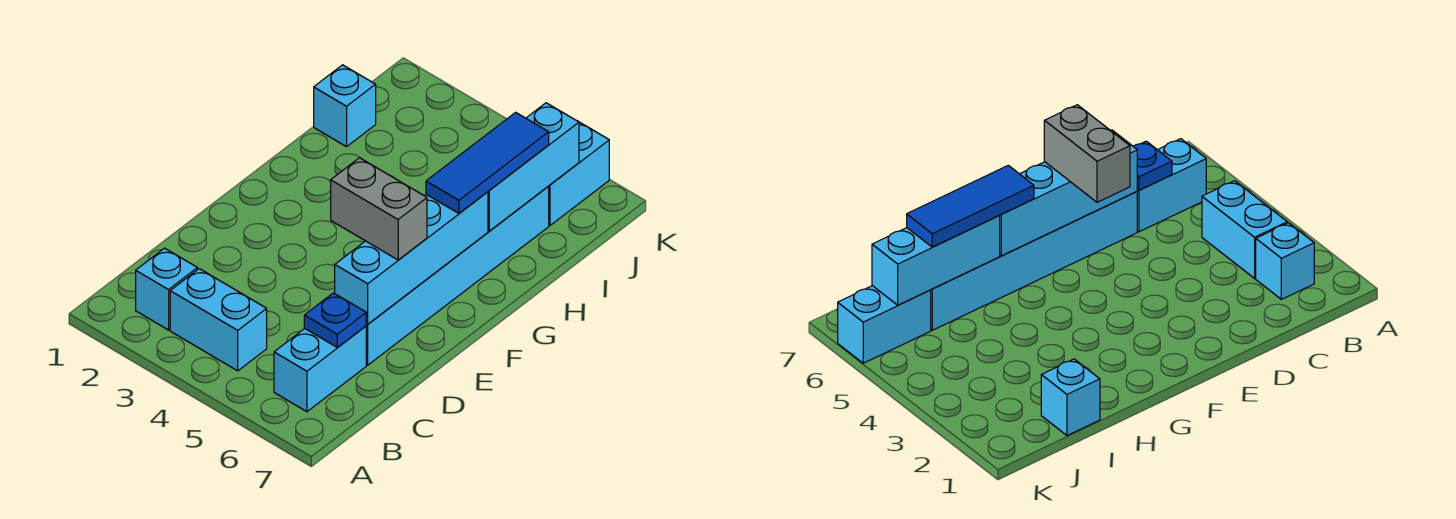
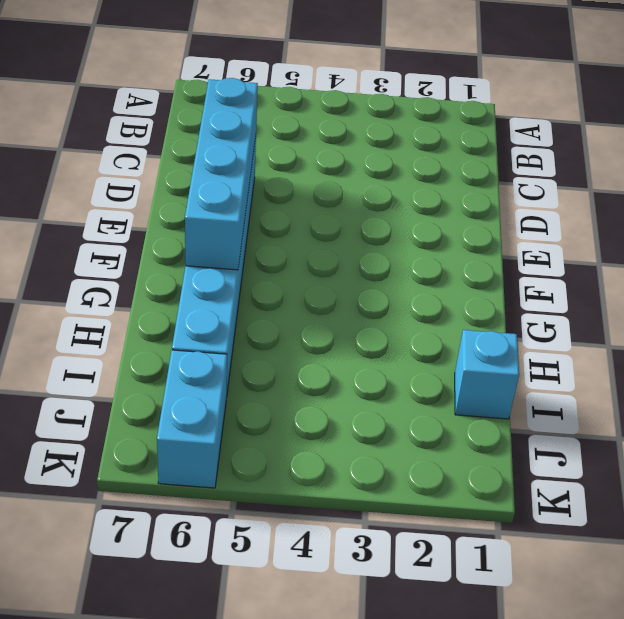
none -> cyan brick B2 level 1
none -> cyan brick B3:B4 level 1

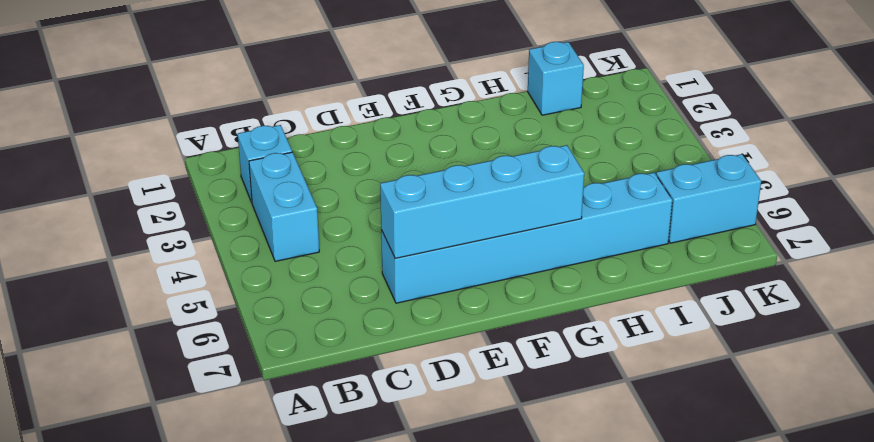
none -> cyan brick B6:C6 level 1
none -> blue plate C6 level 2

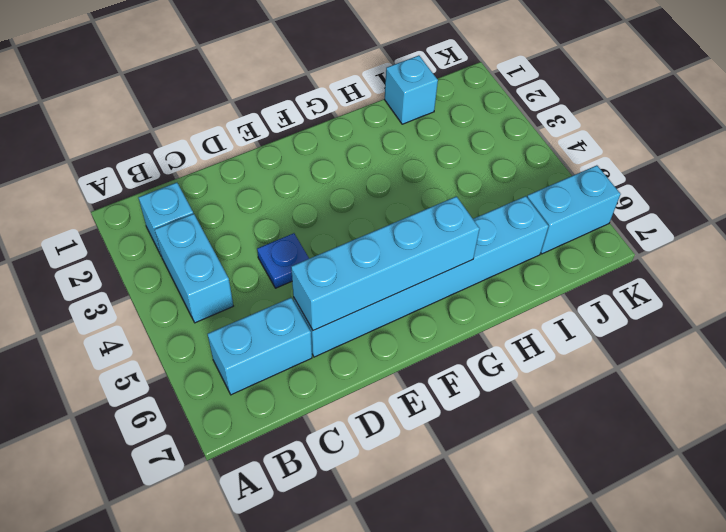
blue plate D4 level 1 -> blue plate C6 level 2
none -> cyan brick H6:J6 level 2
none -> grey brick E5:E6 level 3

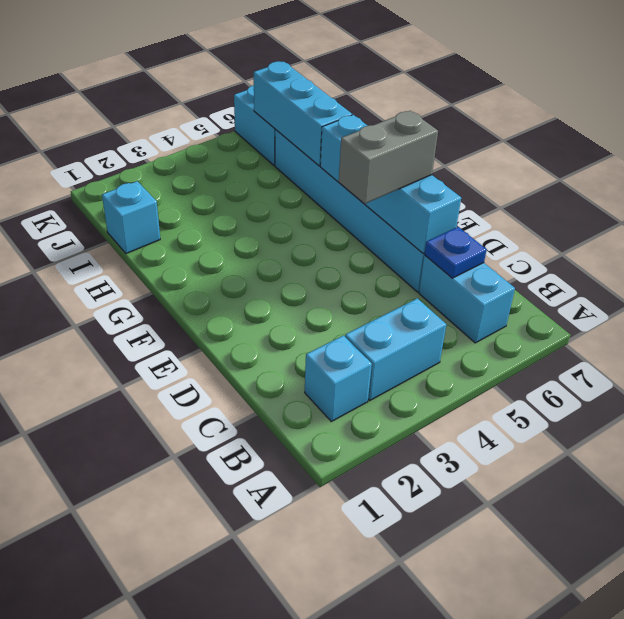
none -> blue tile G6:I6 level 3

